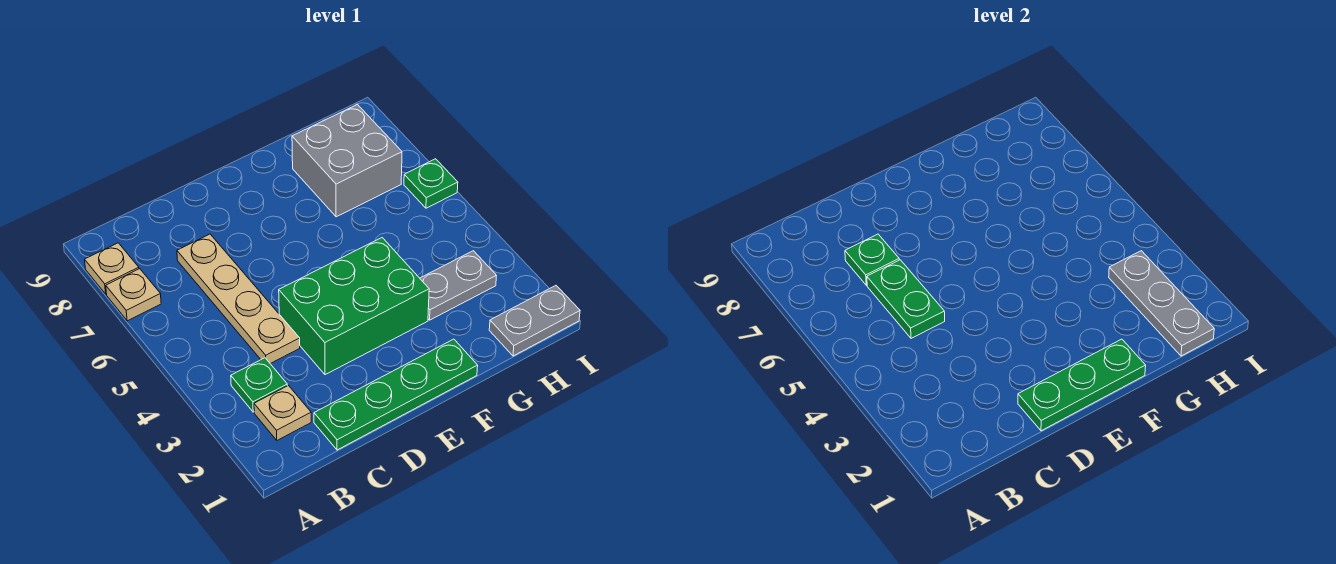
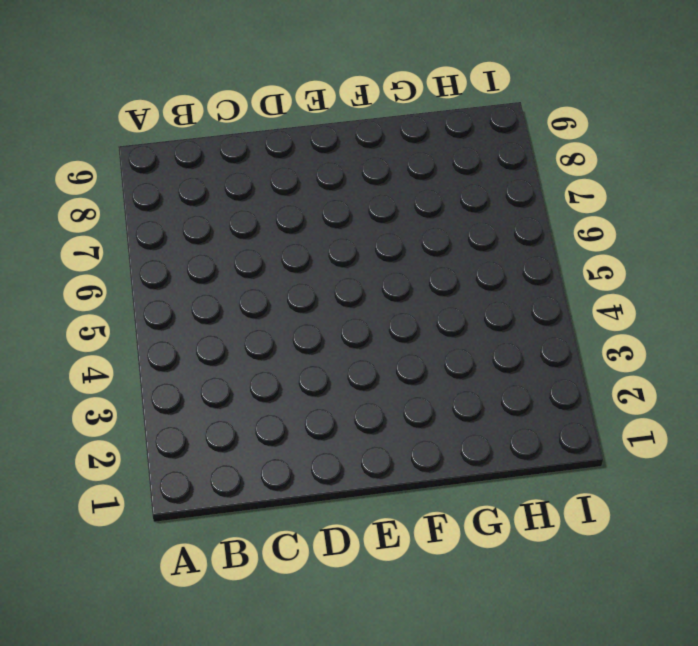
none -> tan plate A7 level 1
none -> tan plate A8 level 1
none -> tan plate B2 level 1

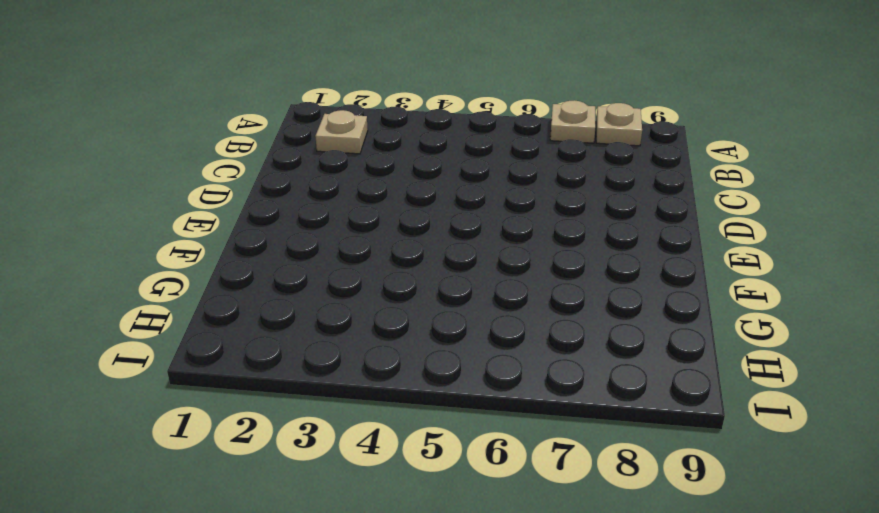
none -> green plate B3 level 1
none -> green plate C1:F1 level 1
none -> tan plate C4:C7 level 1

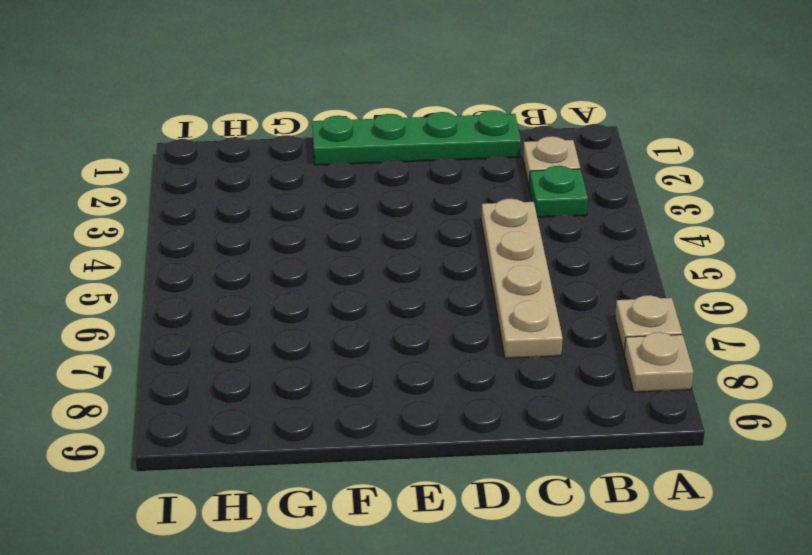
none -> green brick D3:F4 level 1
none -> grey plate G3:H3 level 1
none -> grey brick G7:H8 level 1

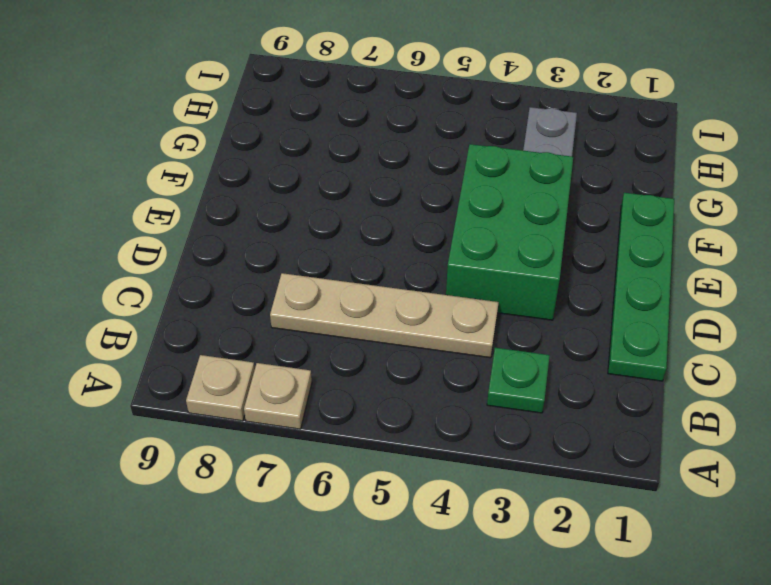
none -> tan plate B2 level 1
none -> grey brick G7:H8 level 1
none -> grey plate H1:I1 level 1

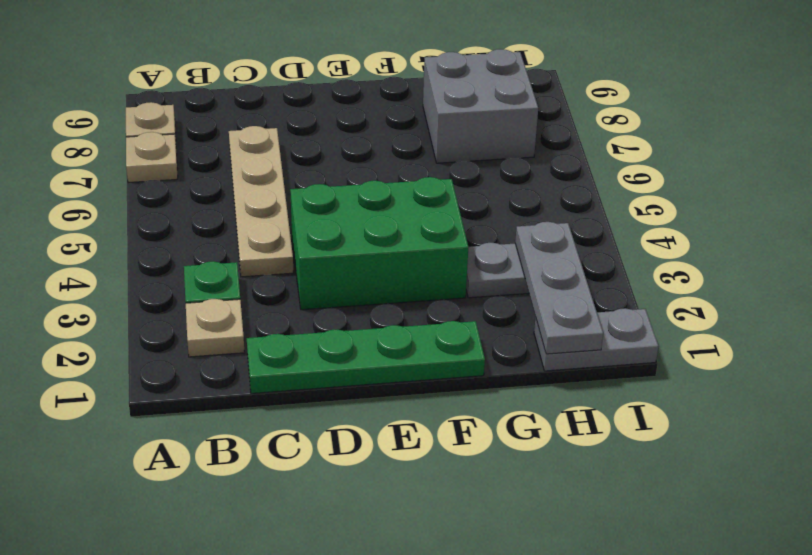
none -> green plate I6 level 1
none -> green plate C5:C6 level 2
none -> green plate C7 level 2

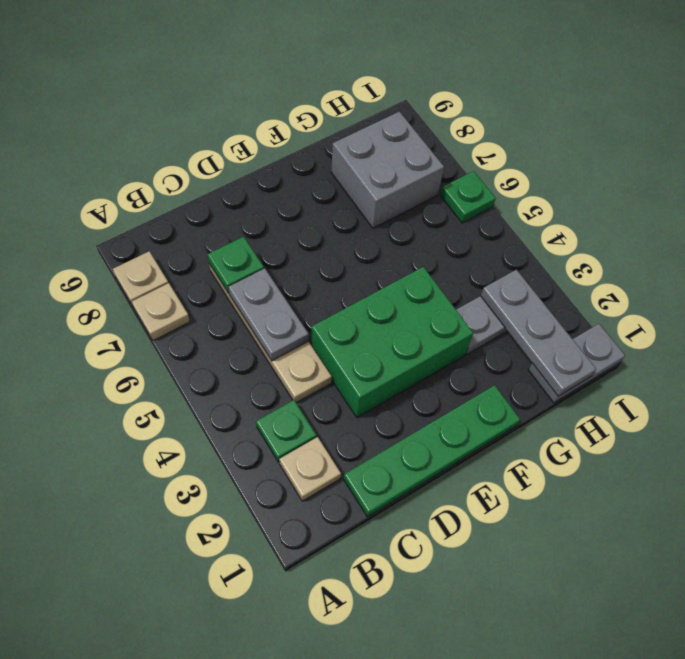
grey plate C5:C6 level 2 -> green plate C5:C6 level 2
none -> green plate D1:F1 level 2

